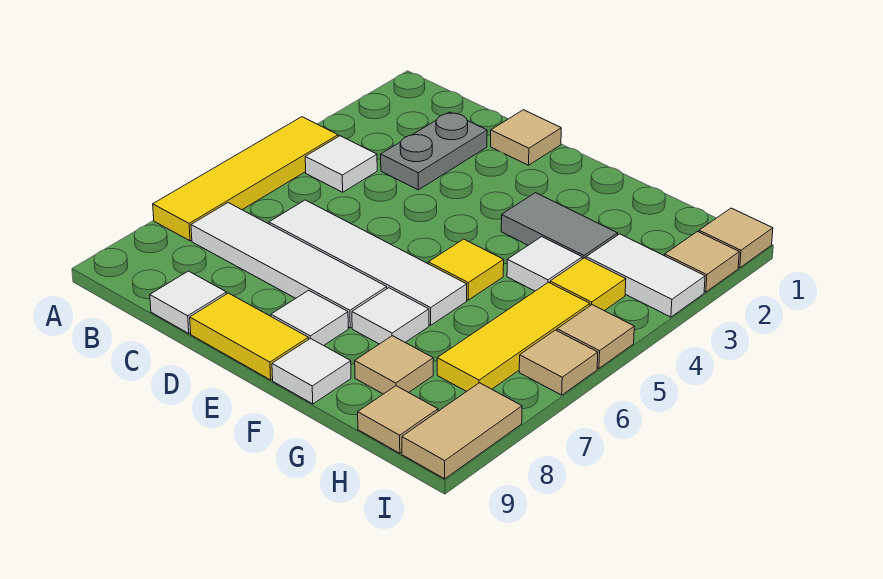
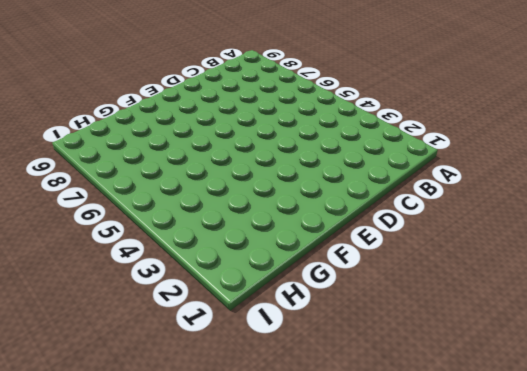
none -> yellow tile A4:A7 level 1
none -> white tile B4 level 1
none -> white tile B7:E7 level 1

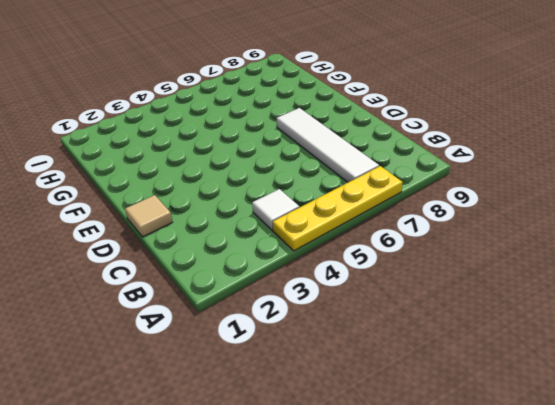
yellow plate A4:A7 level 1 -> yellow tile A4:A7 level 1
none -> grey plate C2:C3 level 1
none -> white tile C6:F6 level 1
none -> white tile C9 level 1

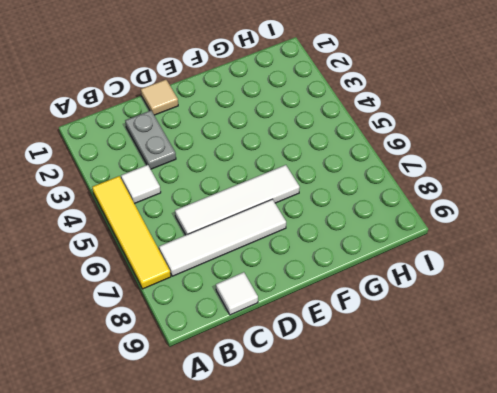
none -> yellow tile D9:E9 level 1
none -> white tile E8 level 1
none -> grey tile F3:G3 level 1

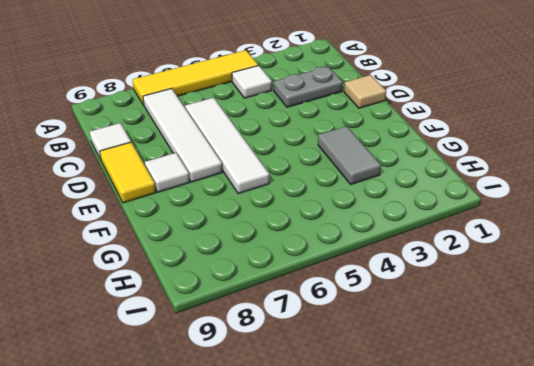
none -> yellow tile F5 level 1
none -> white tile F7 level 1
none -> white tile F9 level 1

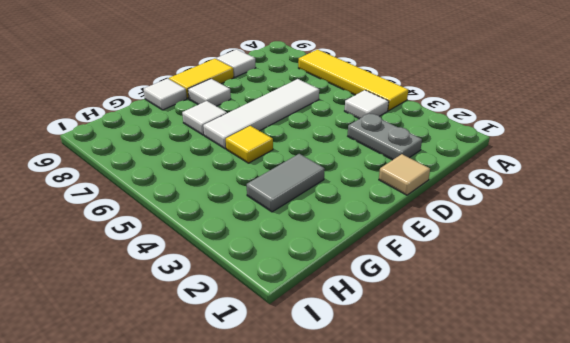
none -> white tile B7:E7 level 1
none -> white tile G4 level 1
none -> tan tile G8 level 1

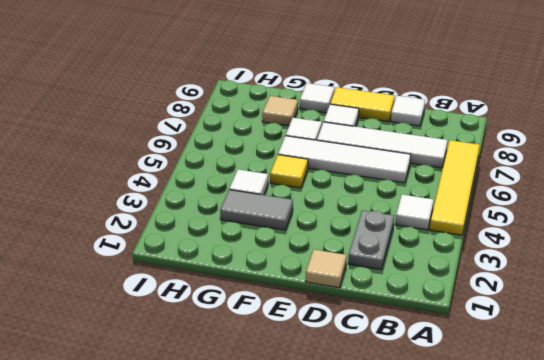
none -> white tile H3:I3 level 1
none -> yellow tile H4 level 1
none -> yellow tile H5:H7 level 1

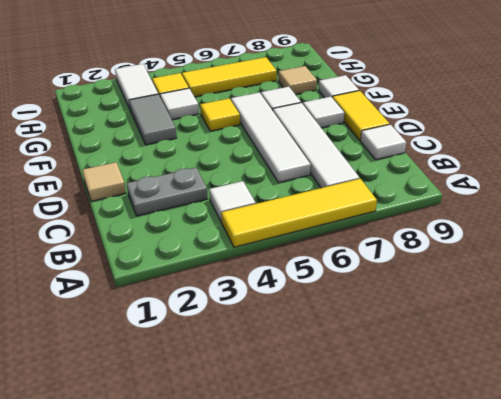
none -> tan tile H9 level 1
none -> tan tile I1 level 1
none -> tan tile I2 level 1

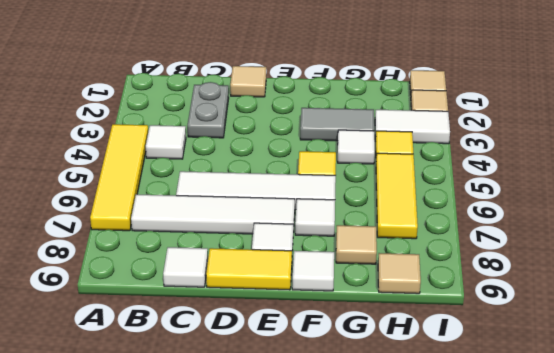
none -> tan tile I5 level 1
none -> tan tile I6 level 1
none -> tan tile I8:I9 level 1

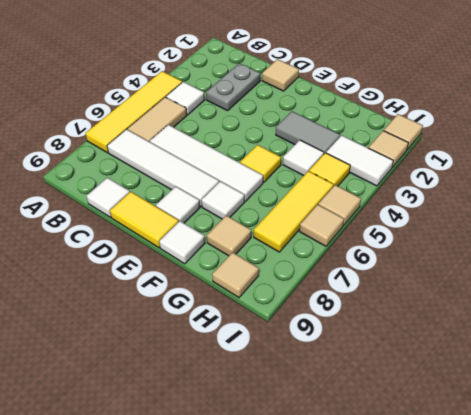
tan tile B5:B6 level 1 -> tan tile I8:I9 level 1

